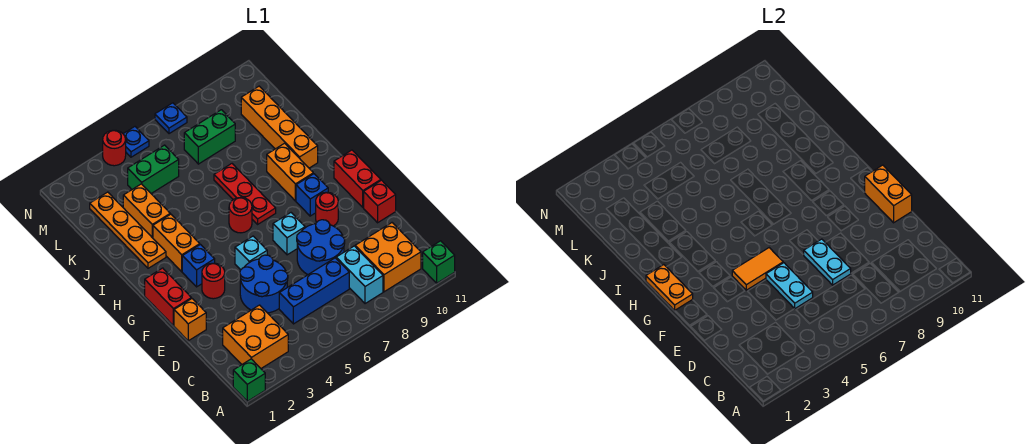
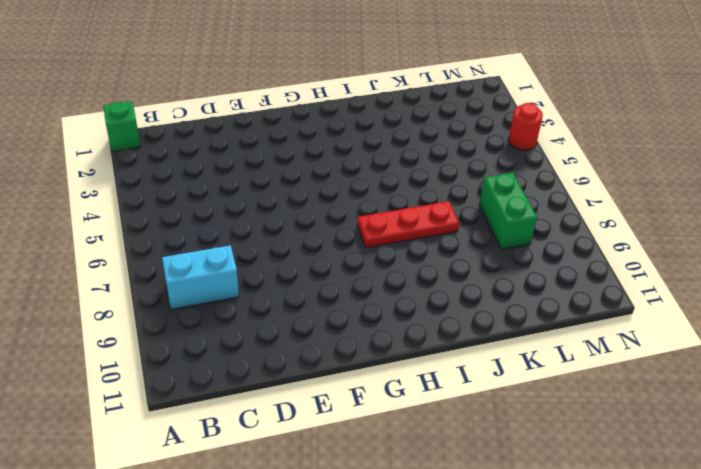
none -> green brick A11 level 1
none -> orange brick B2:C3 level 1
none -> orange brick B9:C10 level 1
none -> blue brick C5:C7 level 1

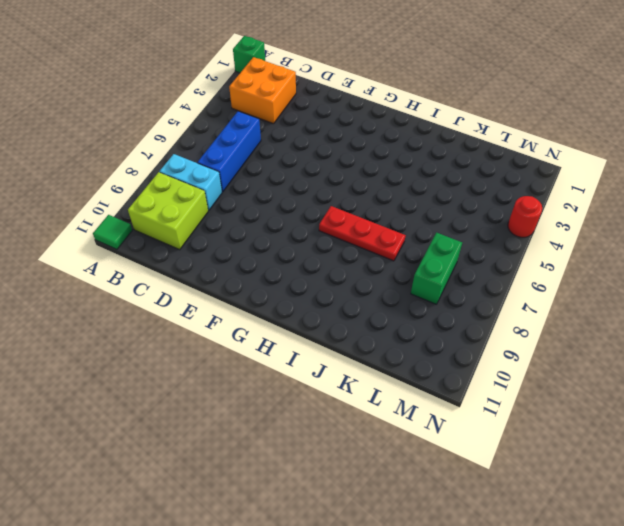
green tile A11 level 1 -> green brick A11 level 1
lime brick B9:C10 level 1 -> orange brick B9:C10 level 1
none -> blue round brick D4:E5 level 1
none -> blue round brick D7:E8 level 1
none -> orange brick E1 level 1
none -> red brick E11 level 1

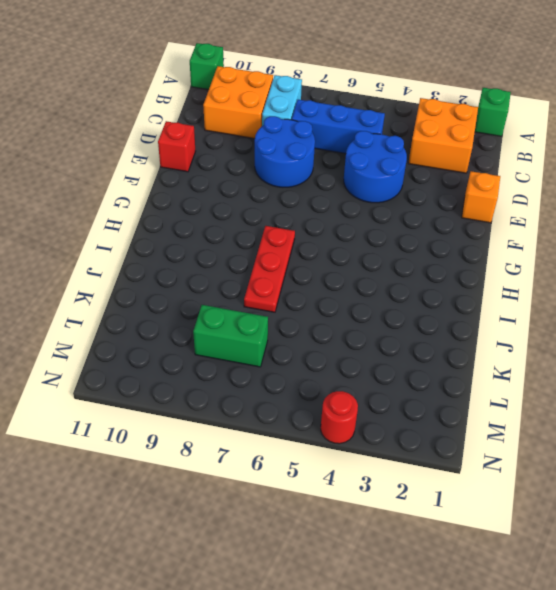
none -> red brick F1:G1 level 1
none -> red round brick F3 level 1
none -> cyan brick F5 level 1
none -> cyan brick F7 level 1

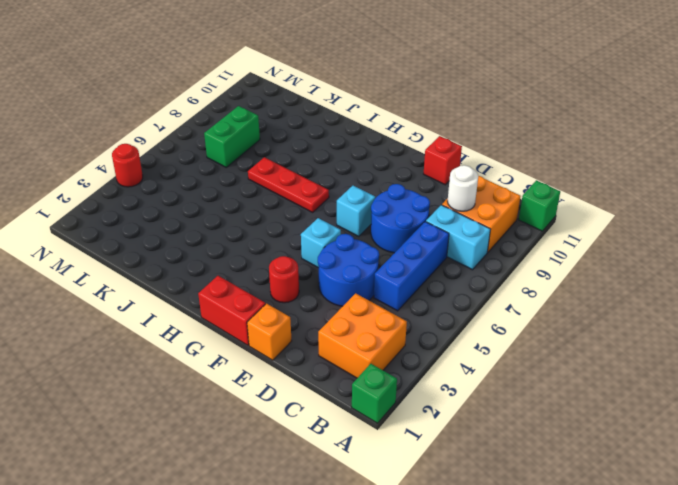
white round brick C9 level 2 -> none
none -> red round brick F9 level 1
none -> red brick F11:G11 level 1
none -> blue brick G3 level 1
none -> blue brick G9 level 1

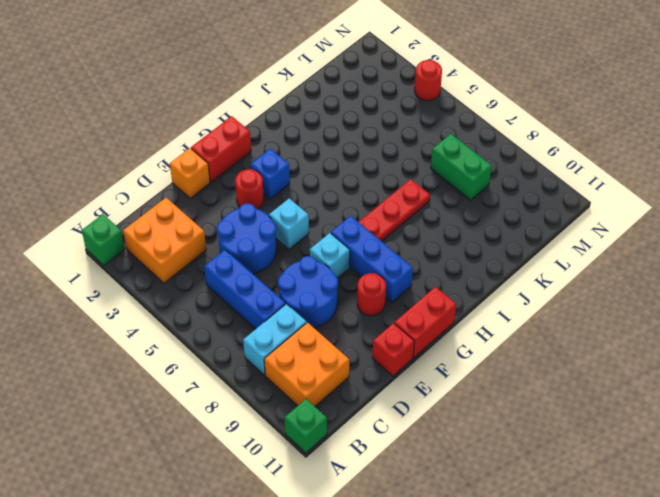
blue brick G7:G9 level 1 -> blue brick G9 level 1
none -> orange brick H3:I3 level 1
none -> red round brick H6 level 1
none -> orange brick H9:I9 level 1
none -> orange plate I2:L2 level 1

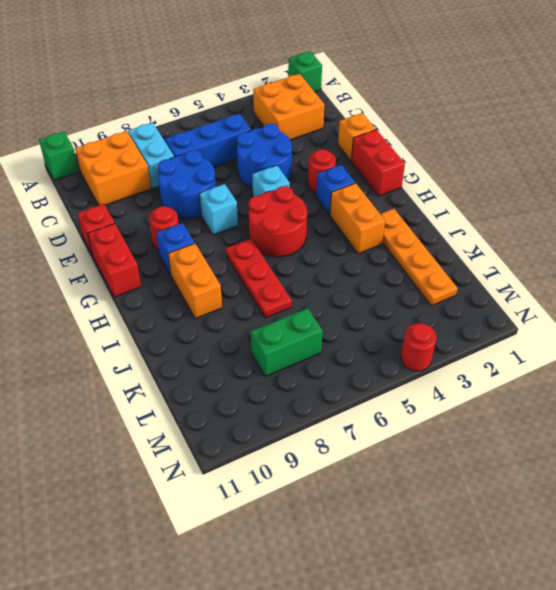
red round brick G5:H6 level 1 -> red round brick H6 level 1
none -> orange brick I10:L10 level 1
none -> orange brick J3:K3 level 1
none -> green brick L4:L5 level 1
none -> blue plate N5 level 1

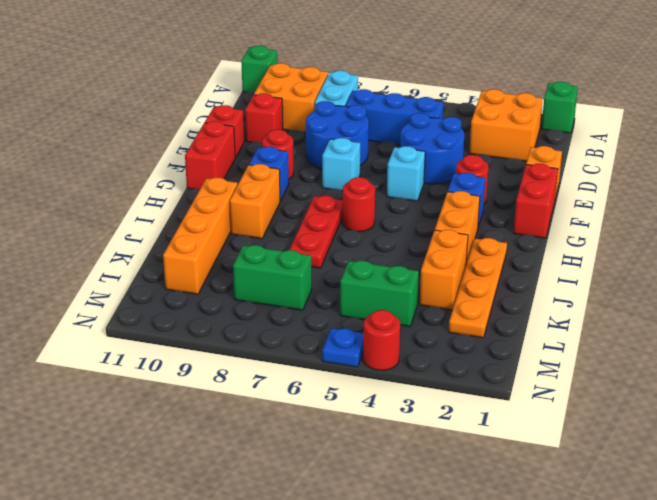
red brick D10 level 1 -> none
none -> blue plate N7 level 1
none -> cyan plate D5:E5 level 2
none -> cyan plate D7:E7 level 2
none -> orange brick E11:F11 level 2

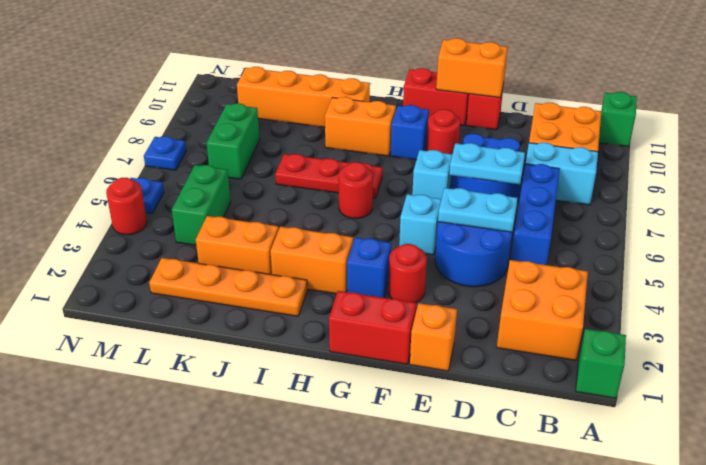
none -> orange tile F4:F5 level 2
none -> orange plate G1:H1 level 2

